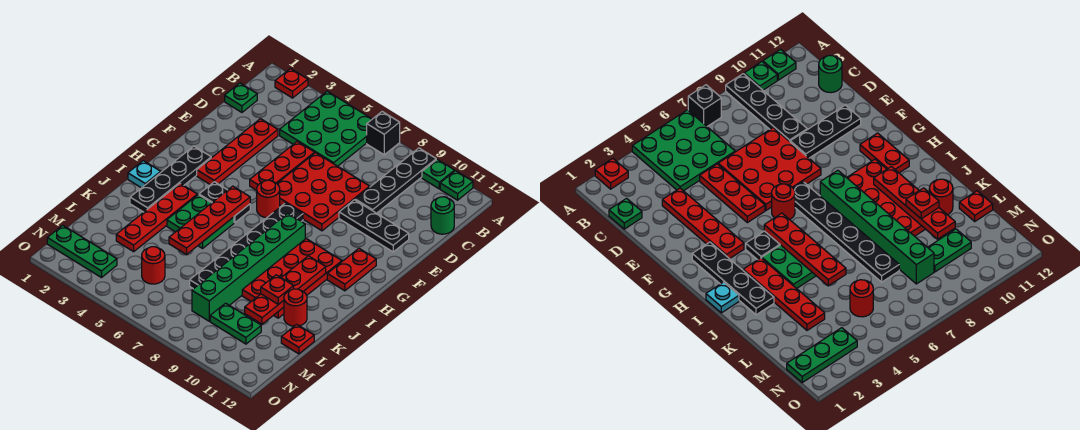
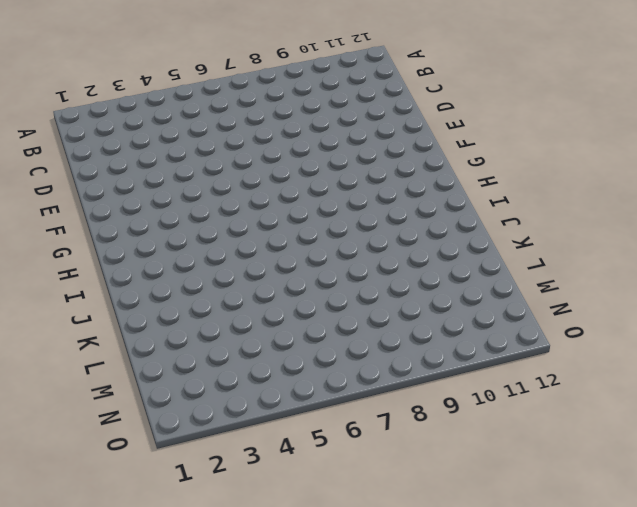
none -> red plate A2 level 1
none -> green plate A4:C6 level 1
none -> black brick A7 level 1
none -> black plate A9:D9 level 1

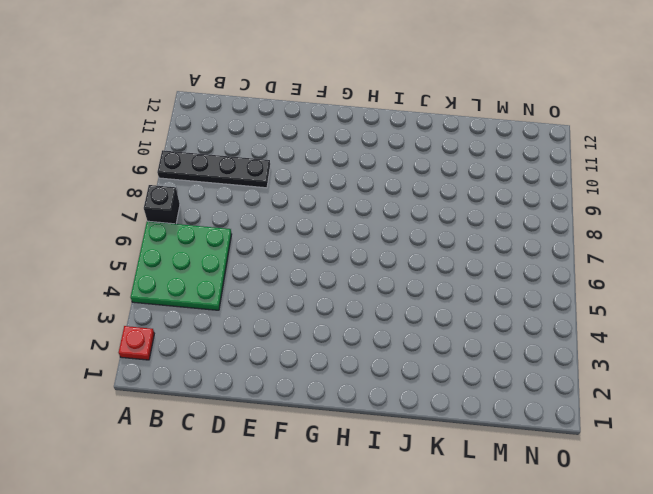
none -> green plate A10 level 1
none -> green plate A11 level 1
none -> green plate C1 level 1
none -> green round brick C12 level 1

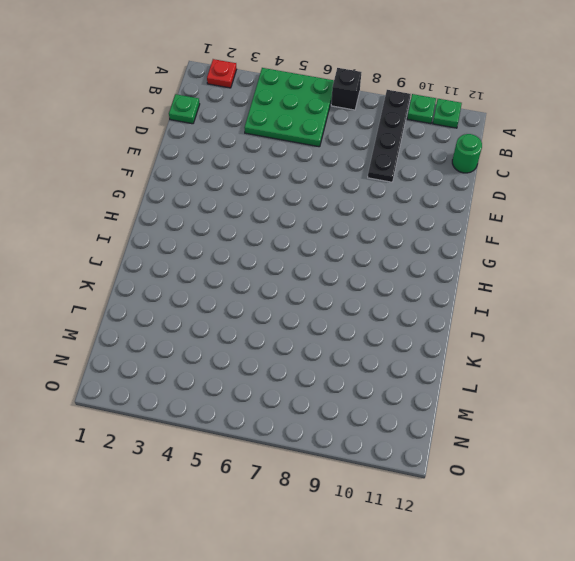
none -> red plate D3:G3 level 1
none -> red plate D5:F5 level 1
none -> red plate D6:F8 level 1
none -> black plate E9:E11 level 1

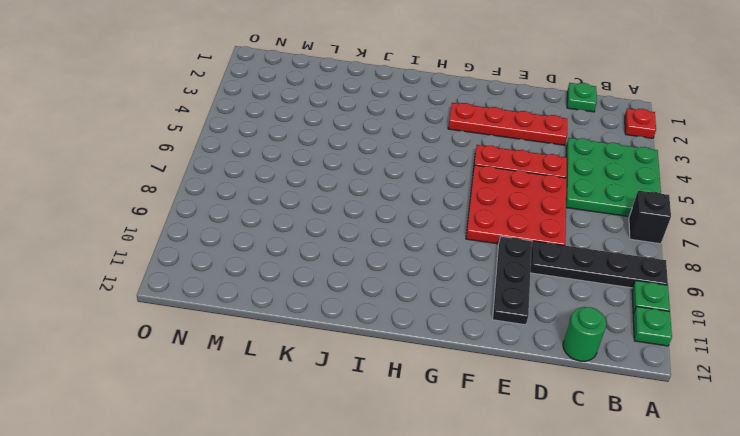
none -> black plate G2:J2 level 1
none -> red round brick G6 level 1
none -> black plate G7:L7 level 1
none -> red plate G11:H11 level 1

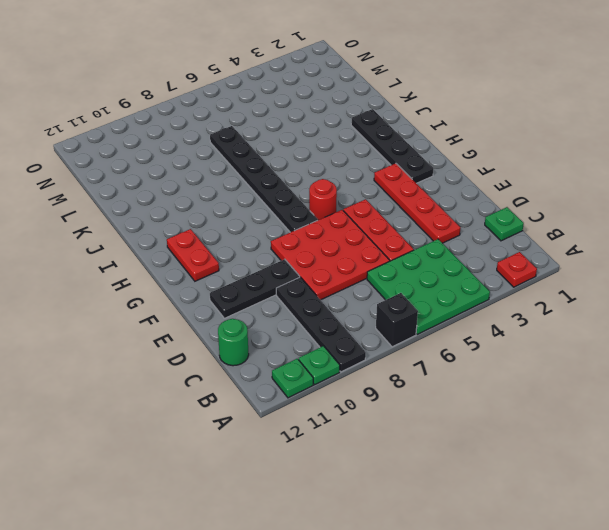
none -> black plate H4:H5 level 1
none -> green brick H8:M8 level 1
none -> red plate H9:K10 level 1
none -> cyan plate I1 level 1

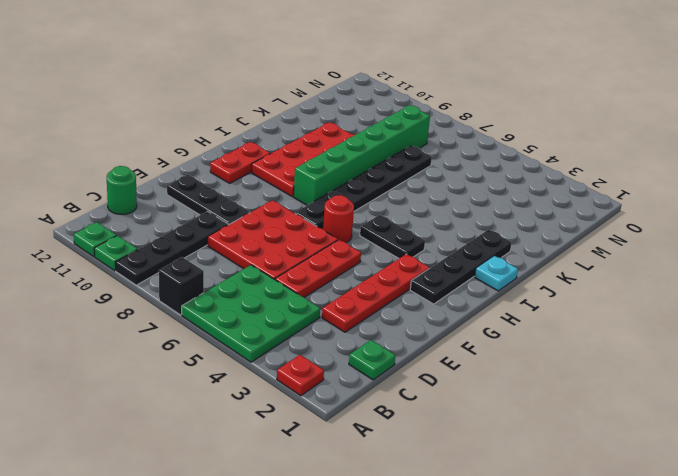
none -> red plate I3:L3 level 1
none -> green plate I4:J5 level 1
none -> red round brick K11 level 1
none -> red plate L12 level 1

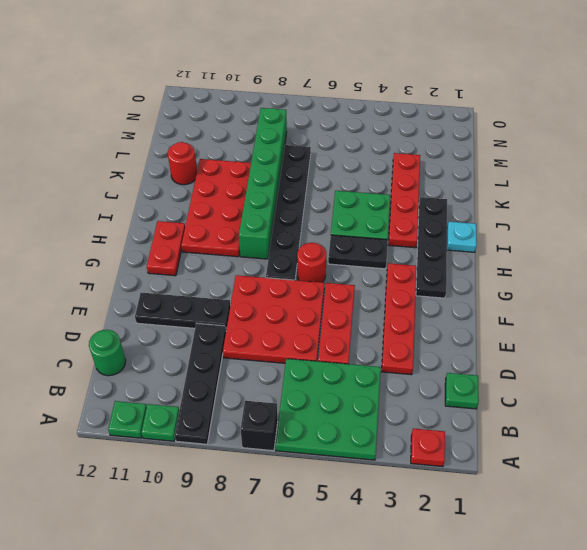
none -> red plate L12 level 1
none -> red round brick M5 level 1
none -> green plate M9:M10 level 1
none -> green plate N1:N3 level 1

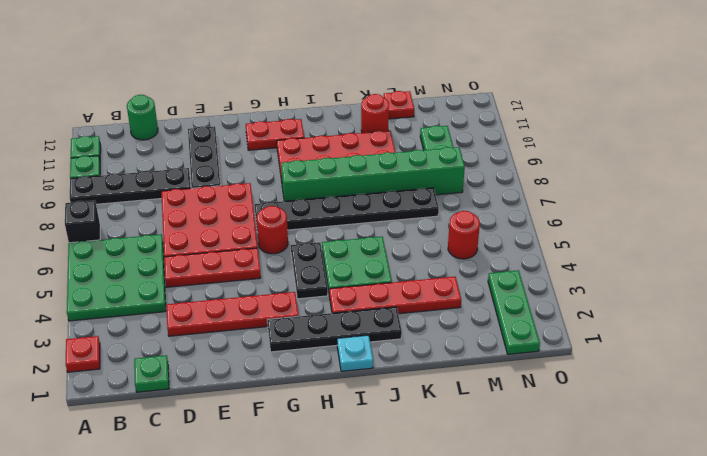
none -> red plate H5:K5 level 2
none -> red plate I10:L10 level 2
none -> red plate K10 level 3

